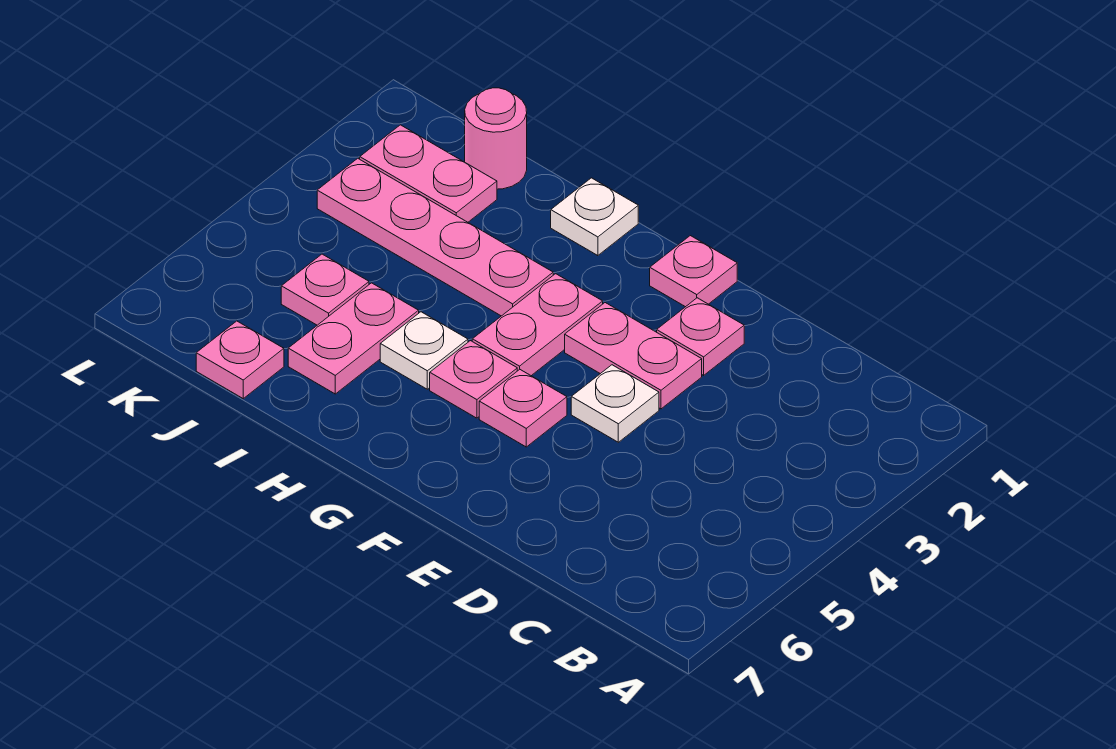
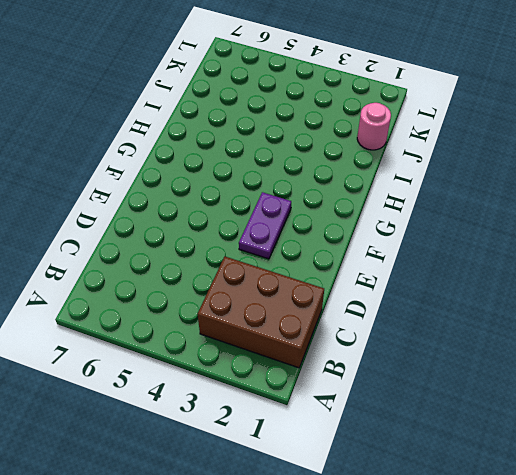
brown brick B1:C3 level 1 -> none
purple plate E3:F3 level 1 -> pink plate E3:F3 level 1
none -> pink plate E2 level 1
none -> white plate E4 level 1
none -> pink plate F1 level 1

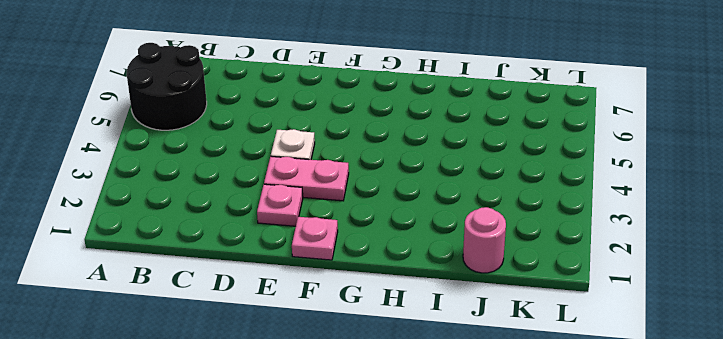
black round brick A5:B6 level 1 -> none
none -> pink plate F5 level 1
none -> pink plate G3:G4 level 1
none -> pink plate G5 level 1

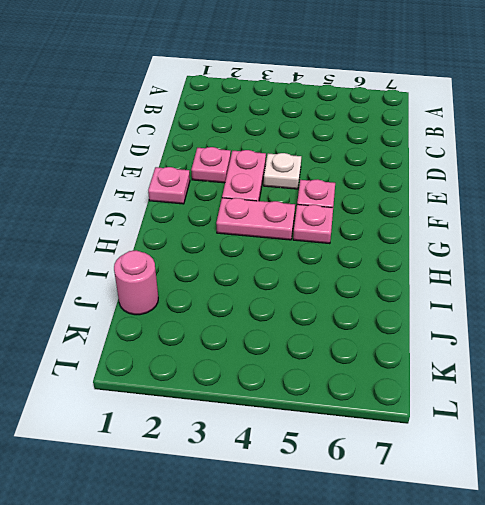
none -> white plate H1 level 1
none -> pink plate H3:K3 level 1
none -> white plate H5 level 1

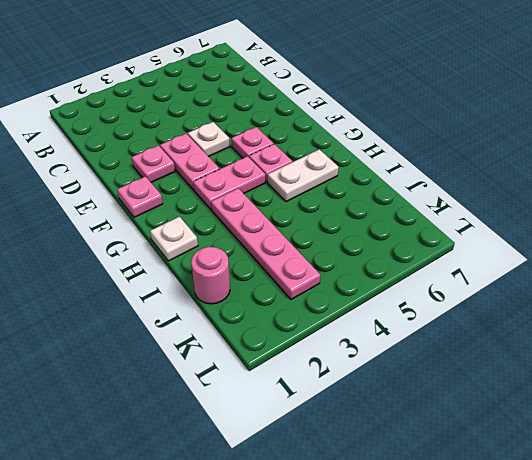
white plate H5:H6 level 1 -> white plate H5 level 1
none -> pink plate I5:I6 level 1
none -> pink plate J2:K2 level 1
none -> pink plate J5 level 1

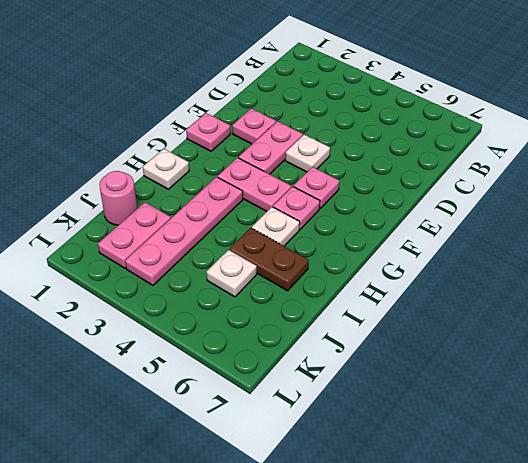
brown plate I5:I6 level 1 -> pink plate I5:I6 level 1
white plate J5 level 1 -> pink plate J5 level 1
none -> pink plate J7 level 1

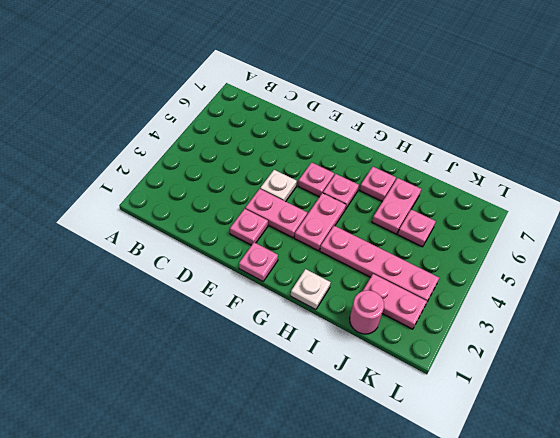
pink plate H6 level 1 -> pink plate J7 level 1
none -> white plate H5 level 1

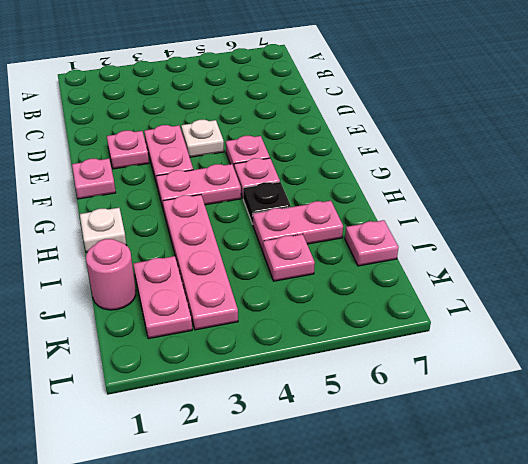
black plate H5 level 1 -> white plate H5 level 1

